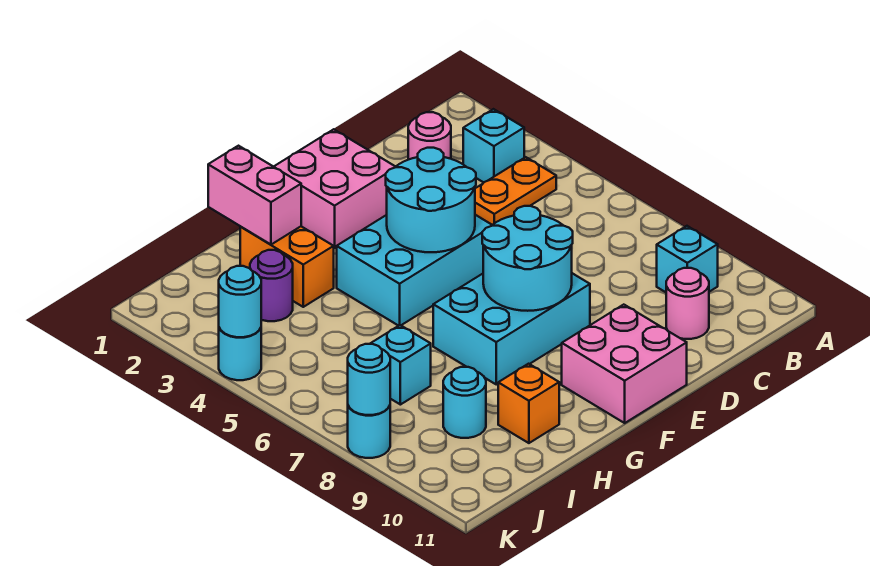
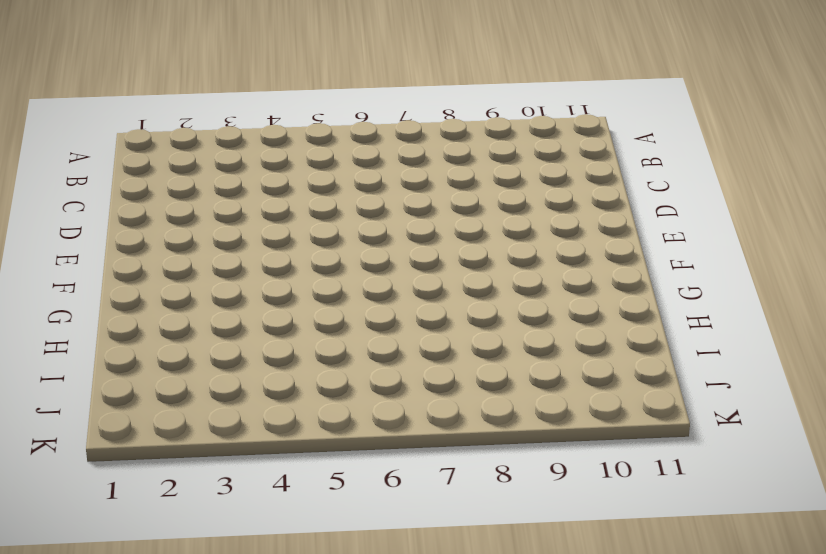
none -> cyan brick B3 level 1
none -> orange plate B4:C4 level 1
none -> cyan brick B9 level 1

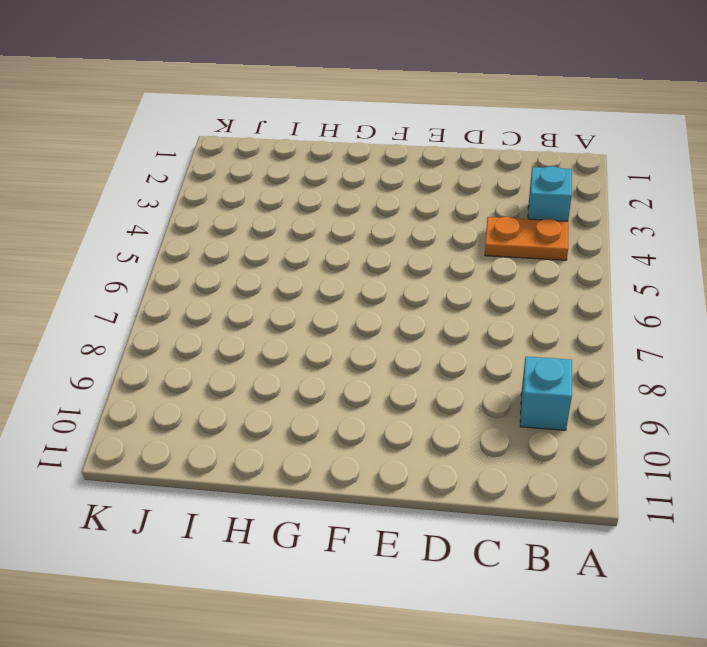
none -> pink round brick C2 level 1
none -> pink round brick C10 level 1
none -> pink brick E1:F2 level 1

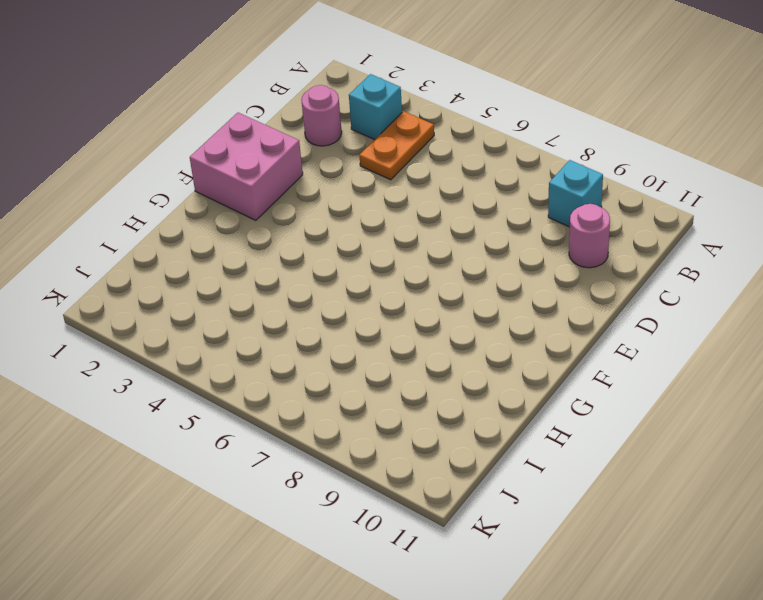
none -> cyan brick E4:G5 level 1
none -> cyan brick E7:G8 level 1
none -> pink brick E10:F11 level 1

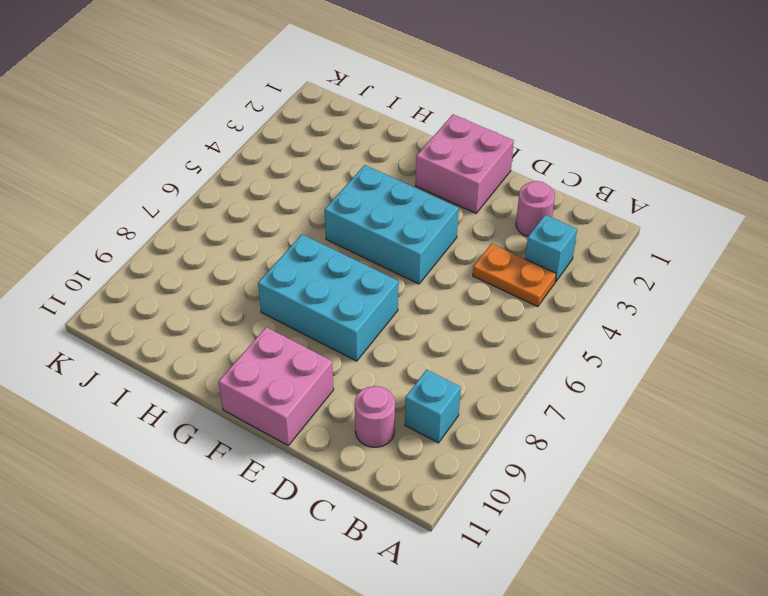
none -> orange brick H2:H3 level 1
none -> orange brick H10 level 1
none -> purple round brick I3 level 1

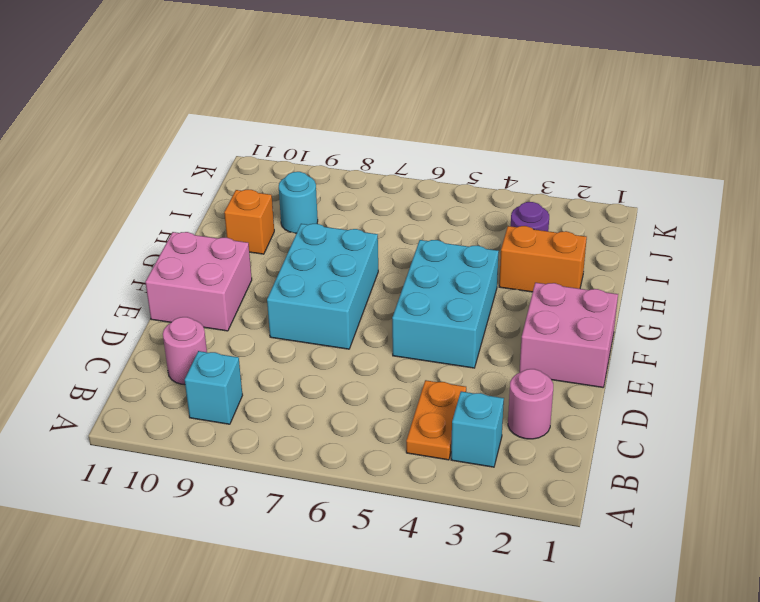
none -> cyan brick I7 level 1
none -> cyan round brick K4 level 1
none -> cyan round brick K8 level 1

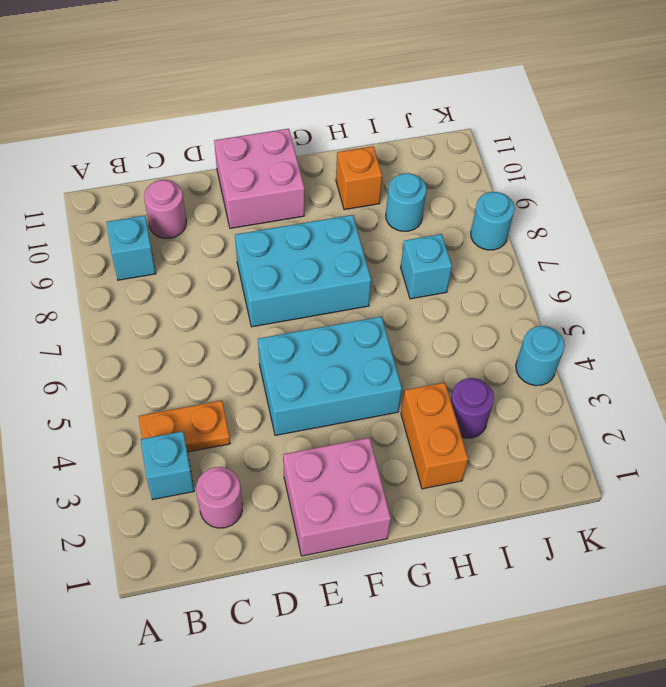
none -> cyan round brick E4:F5 level 2
none -> cyan round brick E7:F8 level 2
none -> pink brick H1:H2 level 2

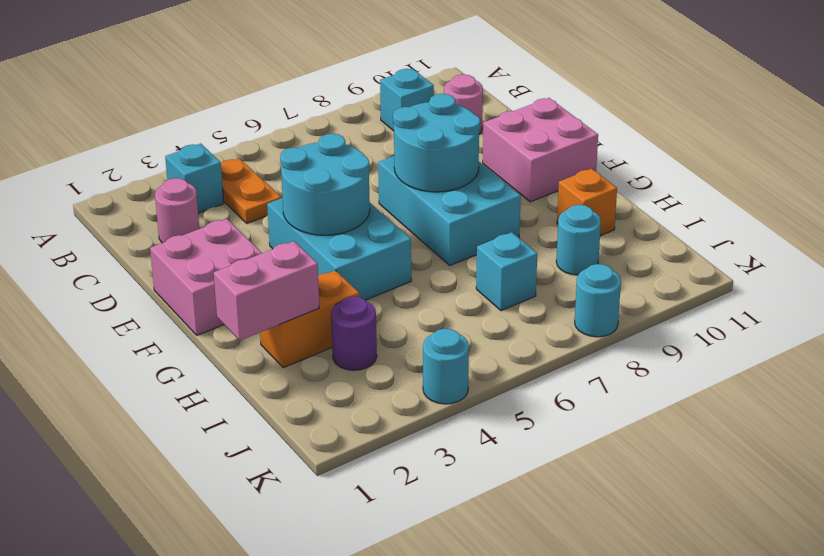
none -> cyan round brick K4 level 2
none -> cyan round brick K8 level 2

